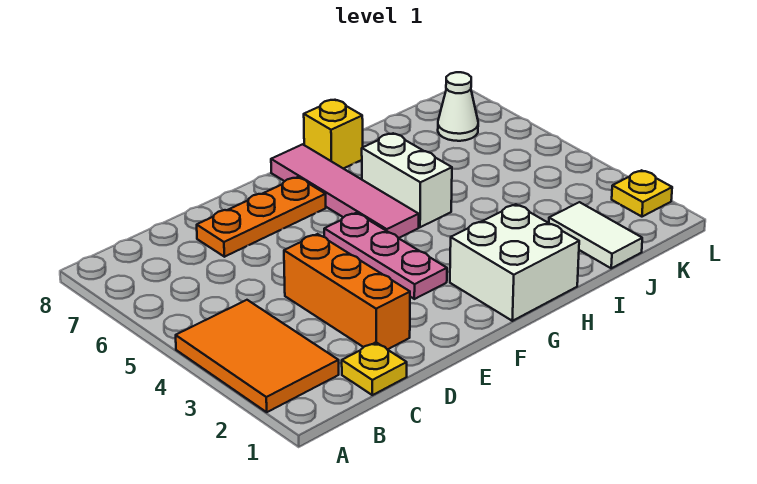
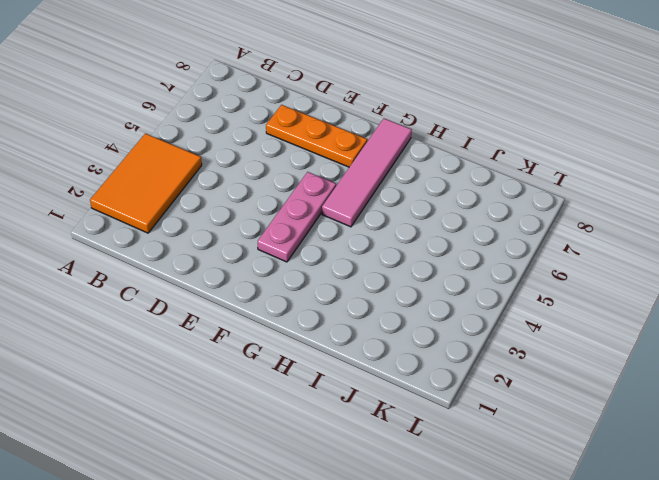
none -> yellow plate C1 level 1
none -> orange brick D2:D4 level 1
none -> white brick G1:H2 level 1

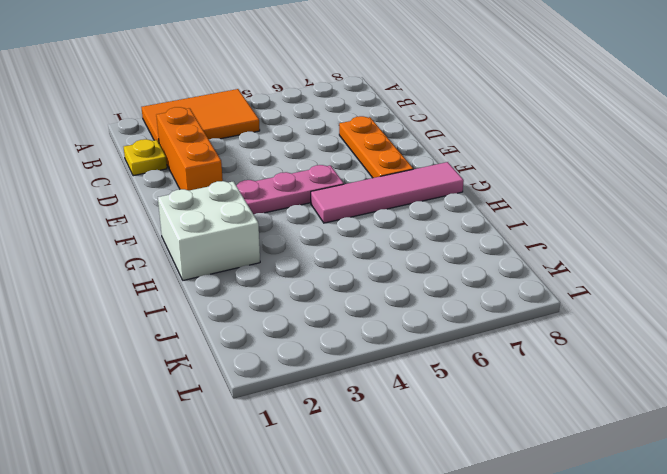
orange brick C2:E2 level 1 -> orange brick D2:D4 level 1
none -> white brick H5:H6 level 1
none -> yellow brick H8 level 1
none -> white tile J1:J2 level 1

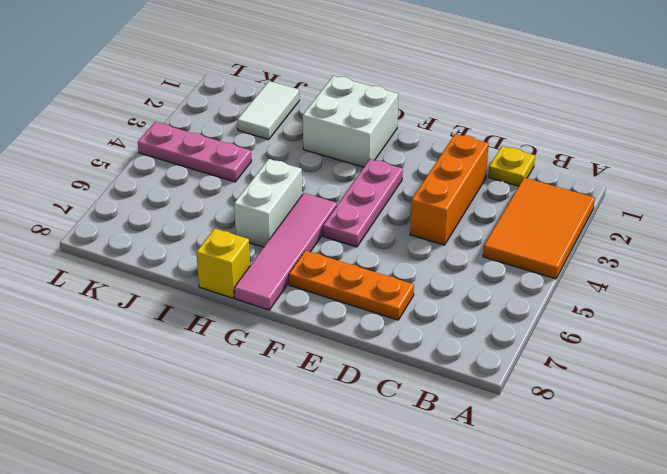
pink plate J4:L4 level 1 -> none
none -> white cone K7 level 1
none -> yellow plate L2 level 1

